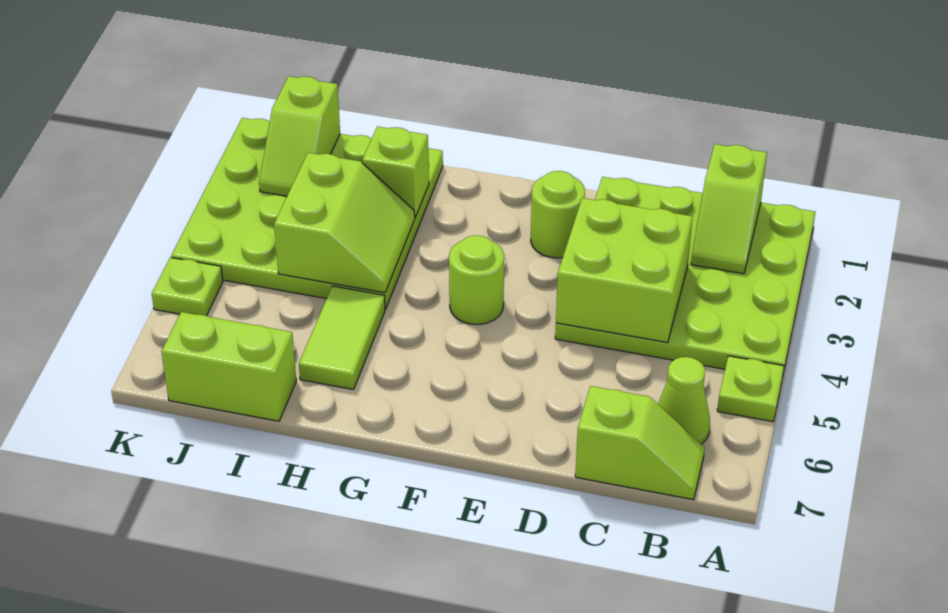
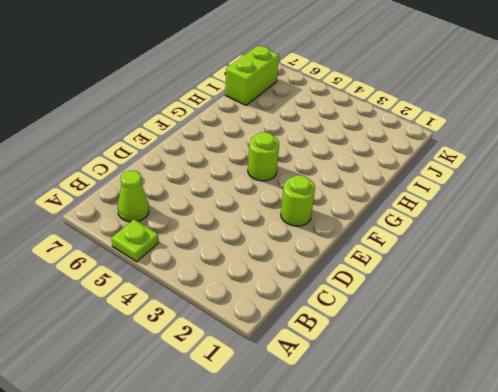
none -> lime plate A1:D4 level 1
none -> lime slope B7:C7 level 1 top C
none -> lime plate H1:K4 level 1

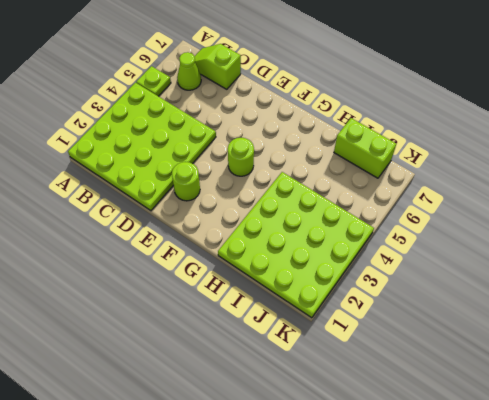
none -> lime tile H5:H6 level 1
none -> lime plate K5 level 1
none -> lime slope B1:B2 level 2 top 1

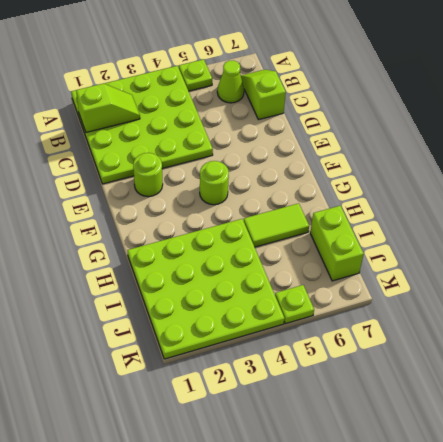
none -> lime brick C3:D4 level 2
none -> lime brick H2 level 2
none -> lime slope H3:I4 level 2 top I

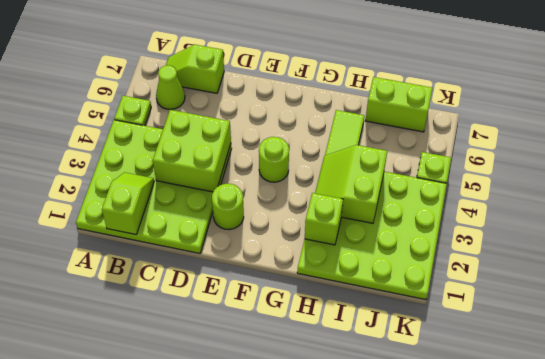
none -> lime slope J1:J2 level 2 top 1

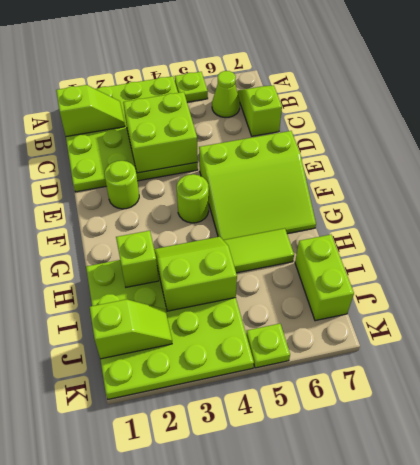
lime slope E5:G7 level 1 top E -> none

